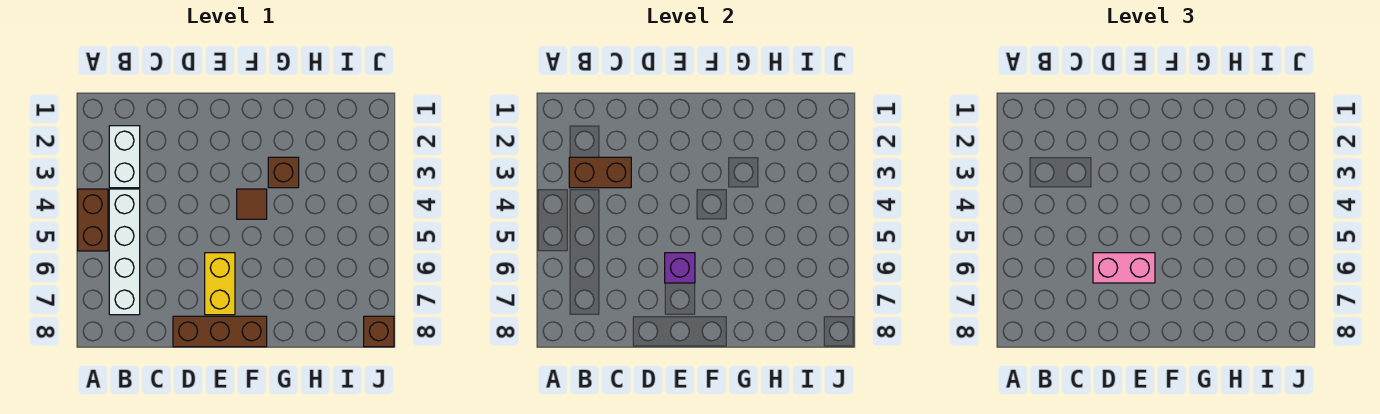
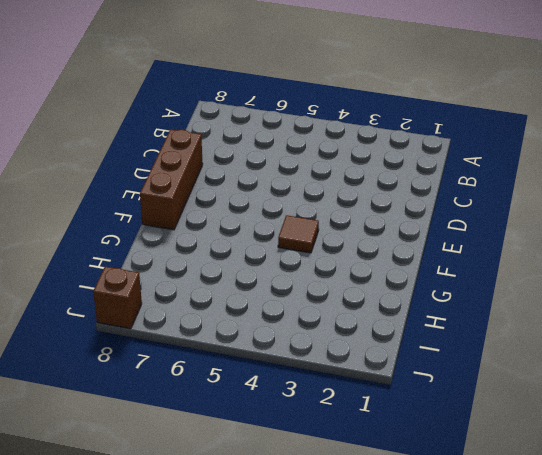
none -> brown brick A4:A5 level 1
none -> white brick B2:B3 level 1

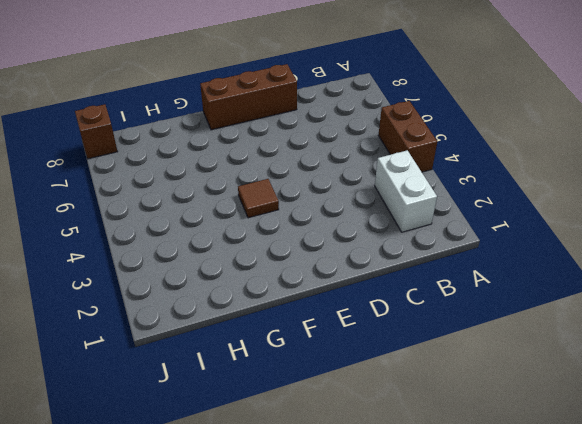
none -> white brick B4:B7 level 1
none -> yellow brick E6:E7 level 1

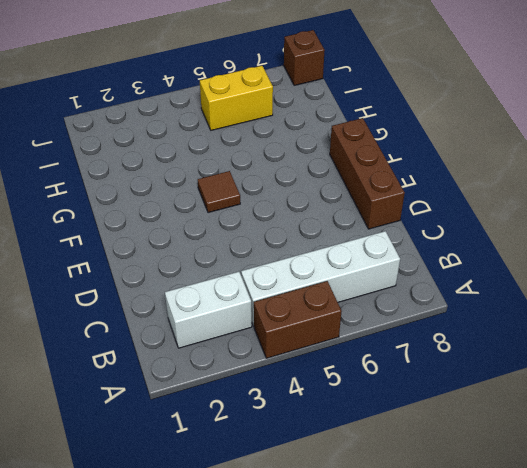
yellow brick I5:I6 level 1 -> yellow brick E6:E7 level 1
none -> brown brick G3 level 1
none -> brown brick B3:C3 level 2

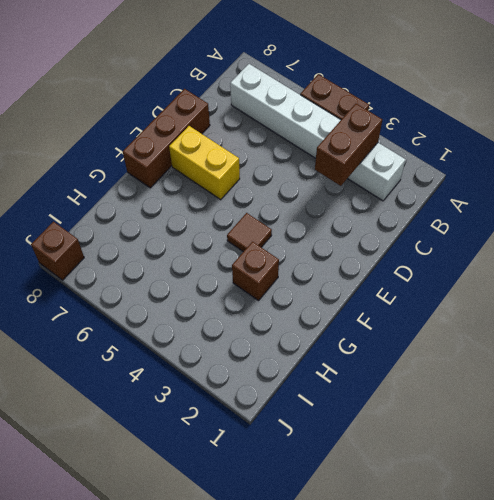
none -> purple brick E6 level 2
none -> pink brick D6:E6 level 3

